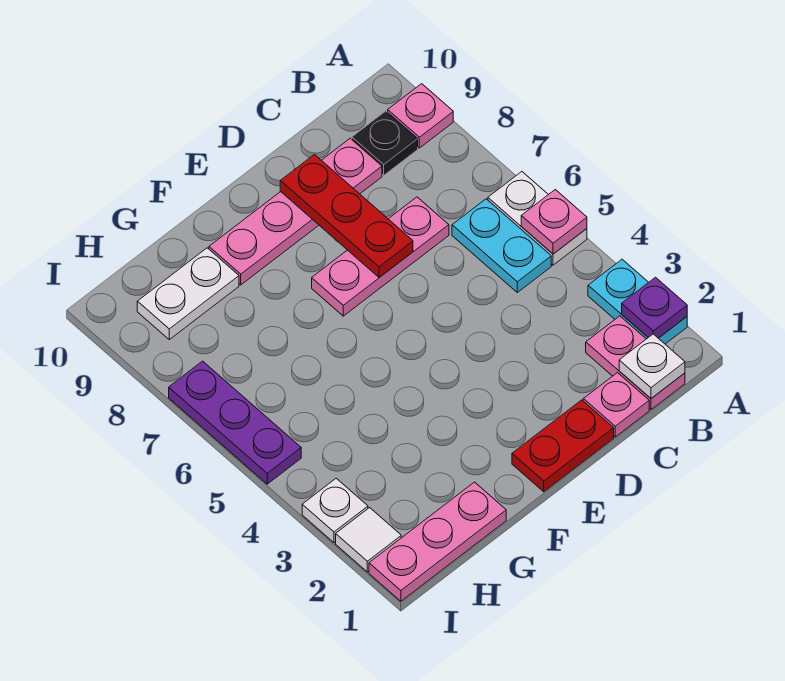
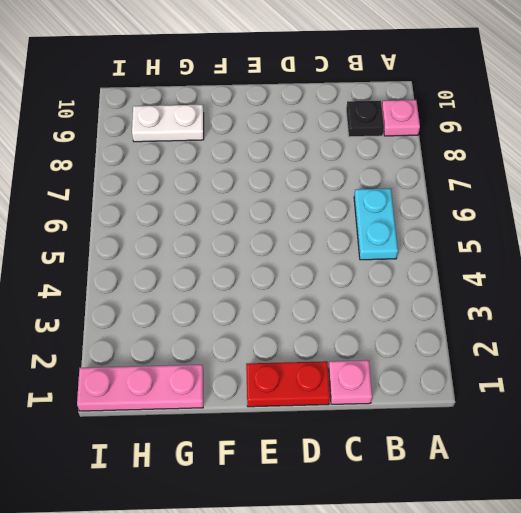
none -> cyan plate A2:A3 level 1
none -> white plate A5:A6 level 1
none -> pink plate B1:B2 level 1

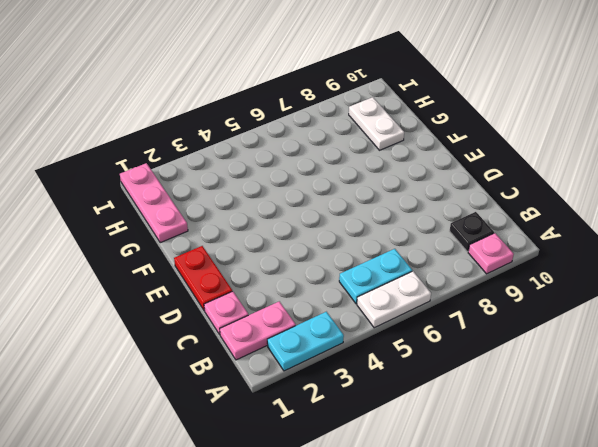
none -> pink plate C7:E7 level 1
none -> pink plate C9:F9 level 1
none -> white tile I2 level 1

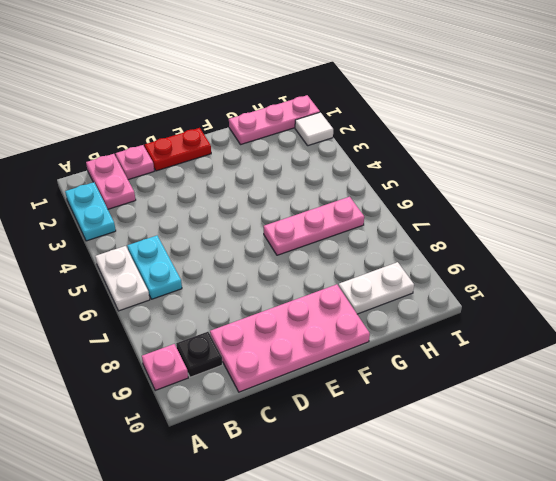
pink plate C9:F10 level 1 -> pink plate C9:F9 level 1
pink plate F6:H6 level 1 -> pink plate C7:E7 level 1
none -> white plate I3 level 1
none -> purple plate I5:I7 level 1
none -> purple plate A2 level 2

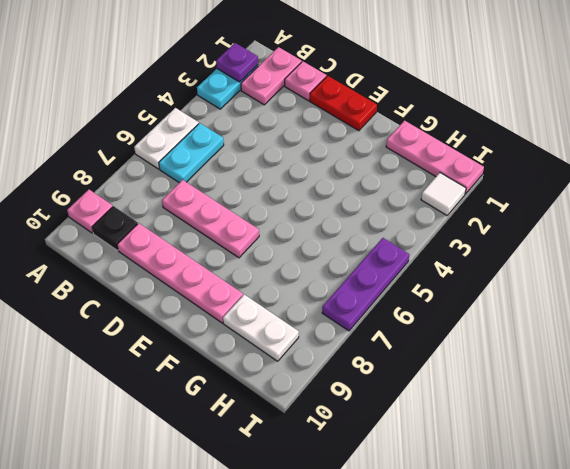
none -> white plate I3 level 1
none -> pink plate A5 level 2
none -> white plate B1 level 2

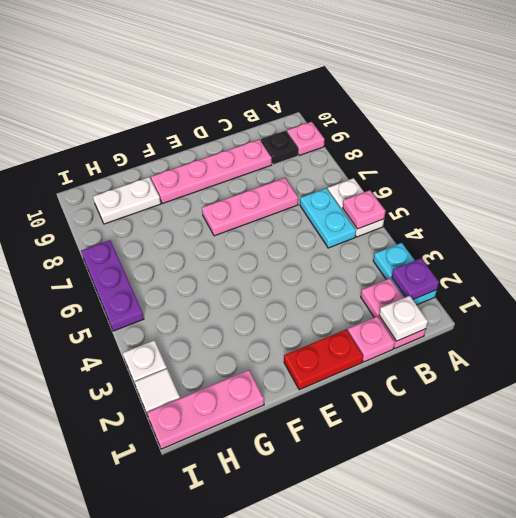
none -> red plate D7:D9 level 2

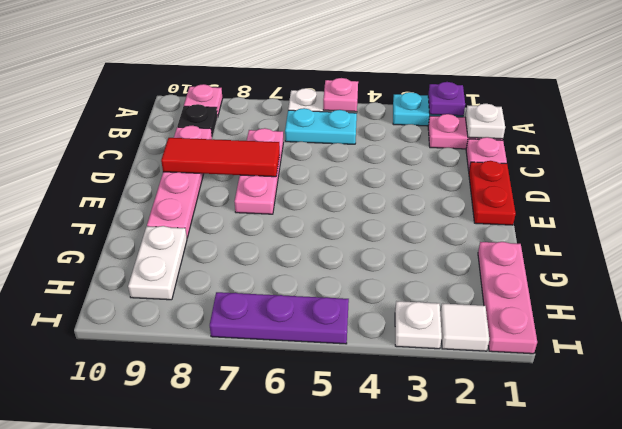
red tile D7:D9 level 2 -> red plate D7:D9 level 2

